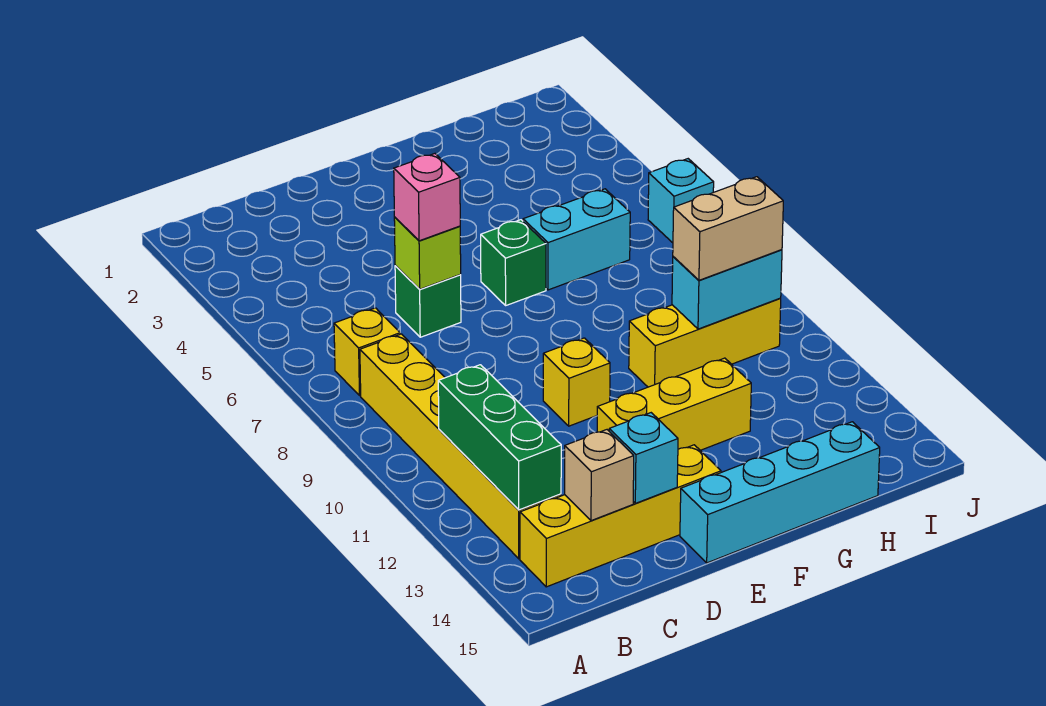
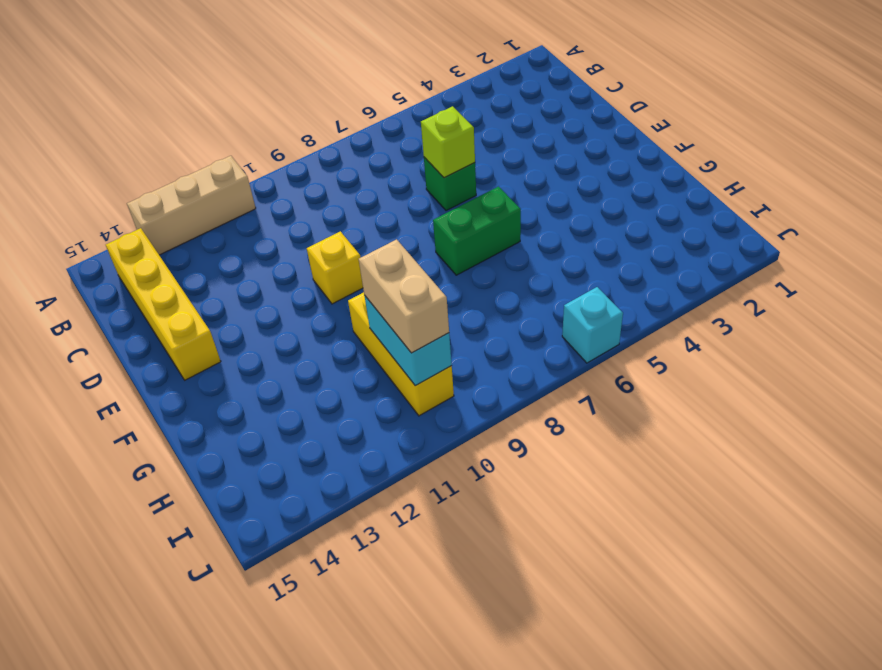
tan brick A11:A13 level 1 -> none
green brick F6:F7 level 1 -> green brick F6 level 1
none -> yellow brick B7 level 1
none -> yellow brick B8:B13 level 1
none -> yellow brick E12:G12 level 1

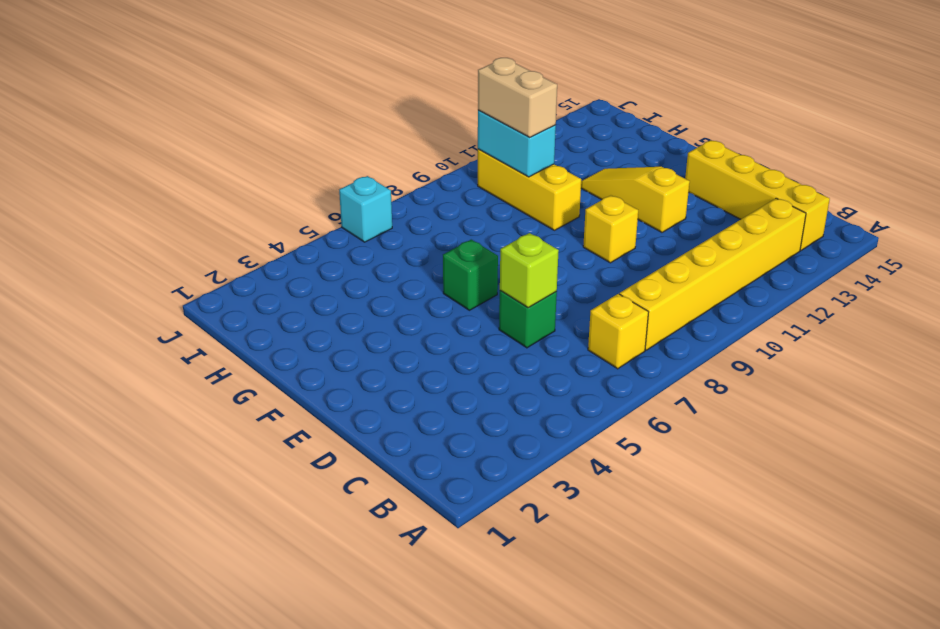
yellow slope E12:G12 level 1 top E -> yellow brick E12:G12 level 1
none -> cyan brick E15:H15 level 1
none -> cyan brick G6:H6 level 1
none -> green brick B11:B13 level 2

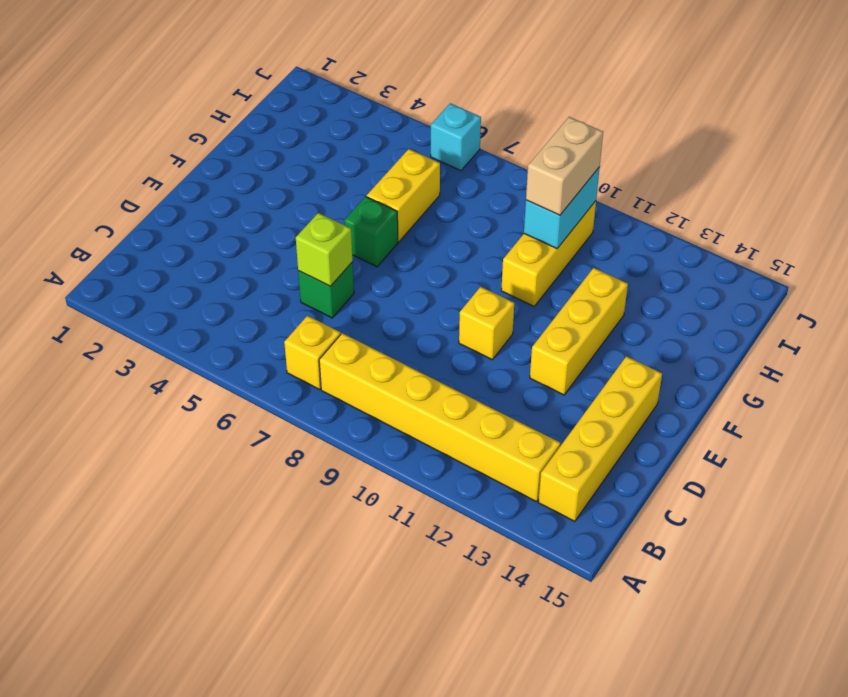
yellow brick G6:H6 level 1 -> cyan brick G6:H6 level 1
none -> cyan brick E15:H15 level 1
none -> green brick B11:B13 level 2
none -> tan brick C14 level 2

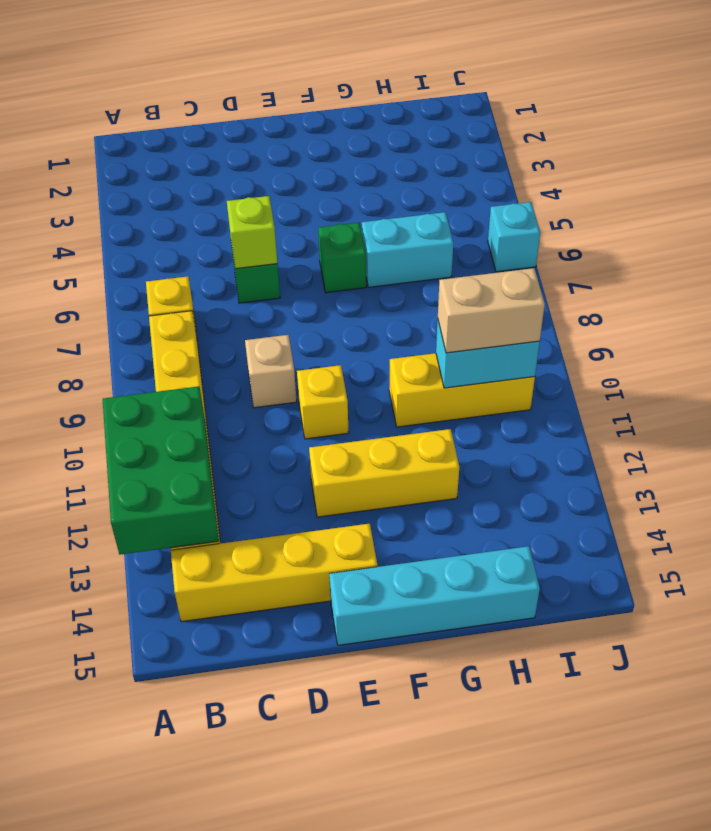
green brick A11:B13 level 2 -> green brick B11:B13 level 2
tan brick D9 level 1 -> tan brick C14 level 2
none -> cyan brick D14 level 2
none -> pink brick D6 level 3

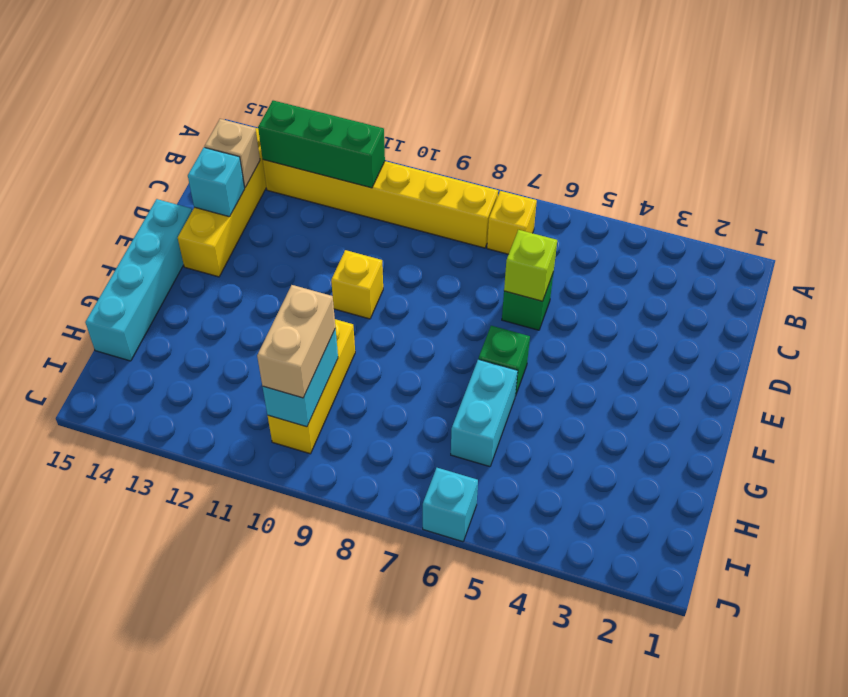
none -> yellow brick E12:G12 level 1
none -> pink brick D6 level 3

